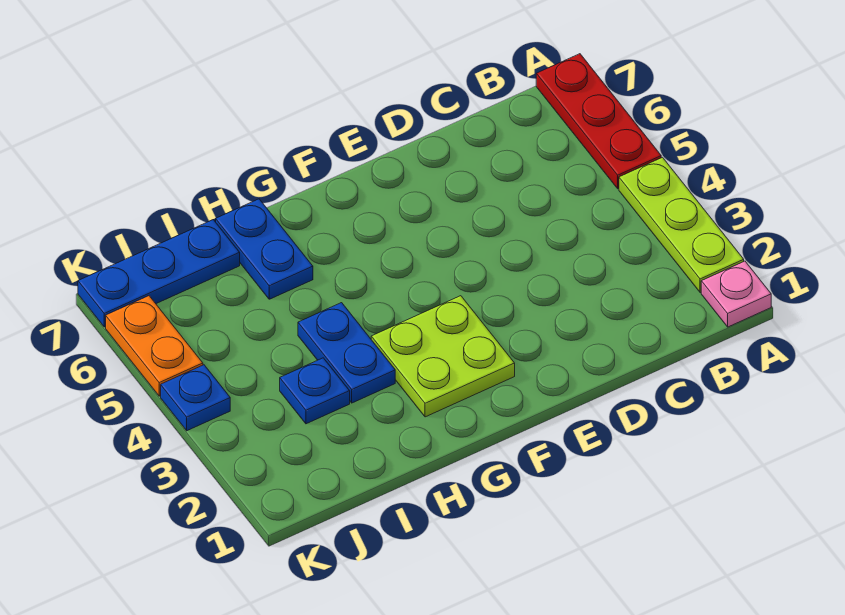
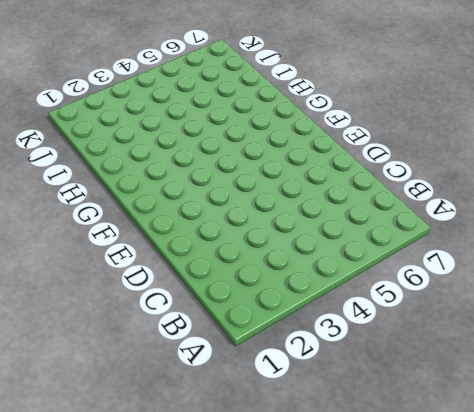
none -> pink plate A1 level 1
none -> lime plate A2:A4 level 1

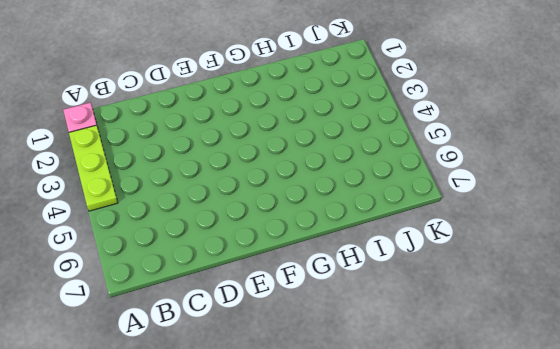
none -> red plate A5:A7 level 1
none -> lime plate F2:G3 level 1

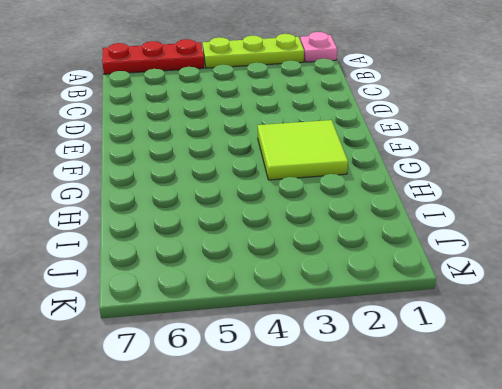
lime tile F2:G3 level 1 -> lime plate F2:G3 level 1
none -> blue plate H3:H4 level 1
none -> blue plate H6:H7 level 1

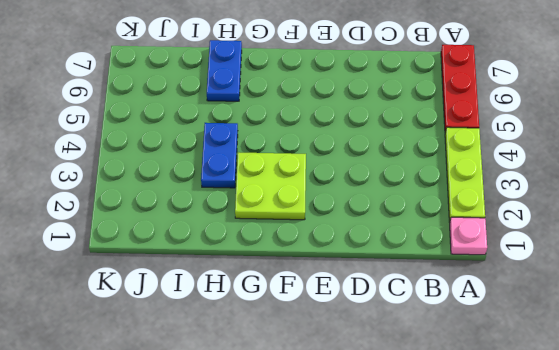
none -> blue plate I3 level 1
none -> blue plate I7:K7 level 1

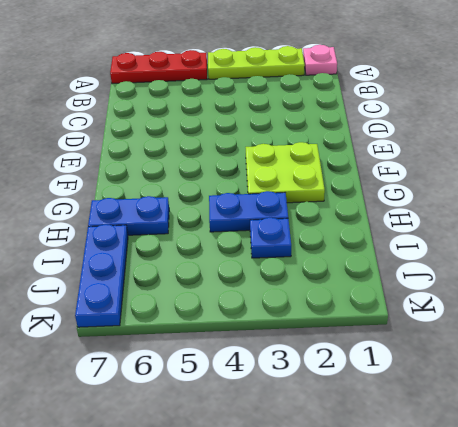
none -> blue plate K4 level 1
none -> orange plate K5:K6 level 1

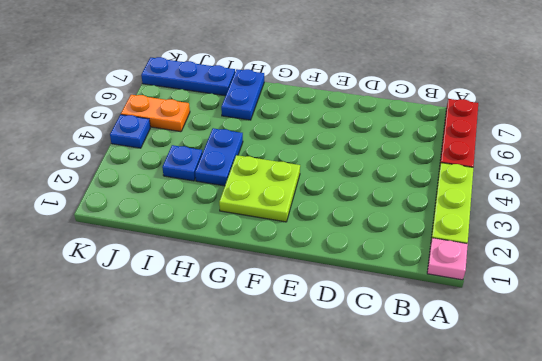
orange plate J5:K5 level 1 -> orange plate K5:K6 level 1

